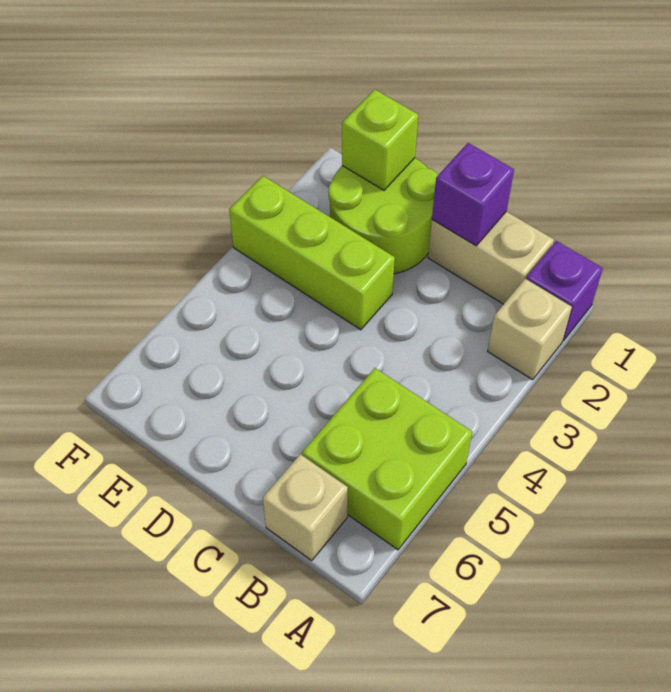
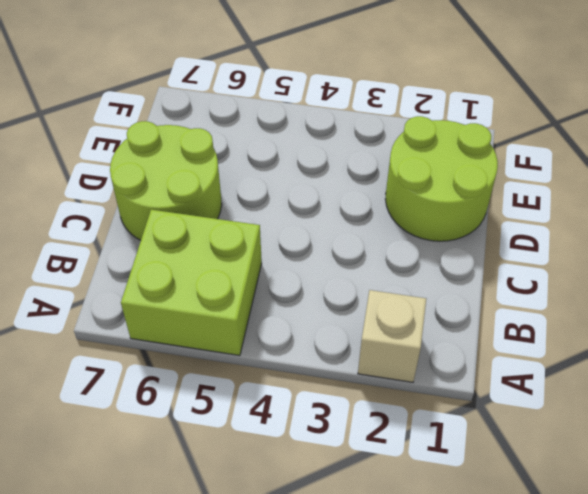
lime round brick C6:D7 level 1 -> none
none -> purple brick A1 level 1
none -> tan brick B1:C1 level 1

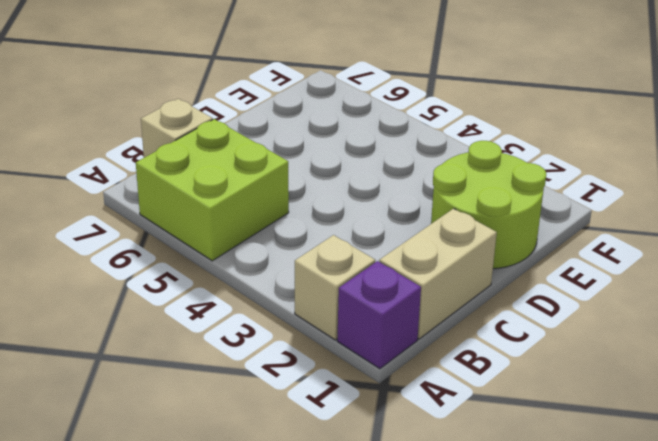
none -> lime brick D3:F3 level 1
none -> purple brick C1 level 2

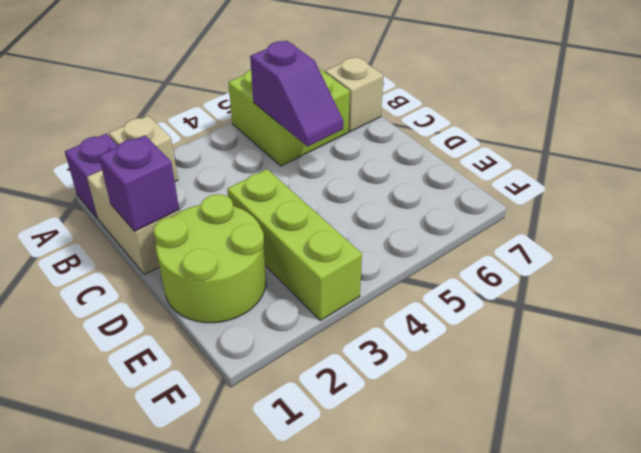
purple slope B5:C5 level 2 top B -> none
none -> lime brick E1 level 2

